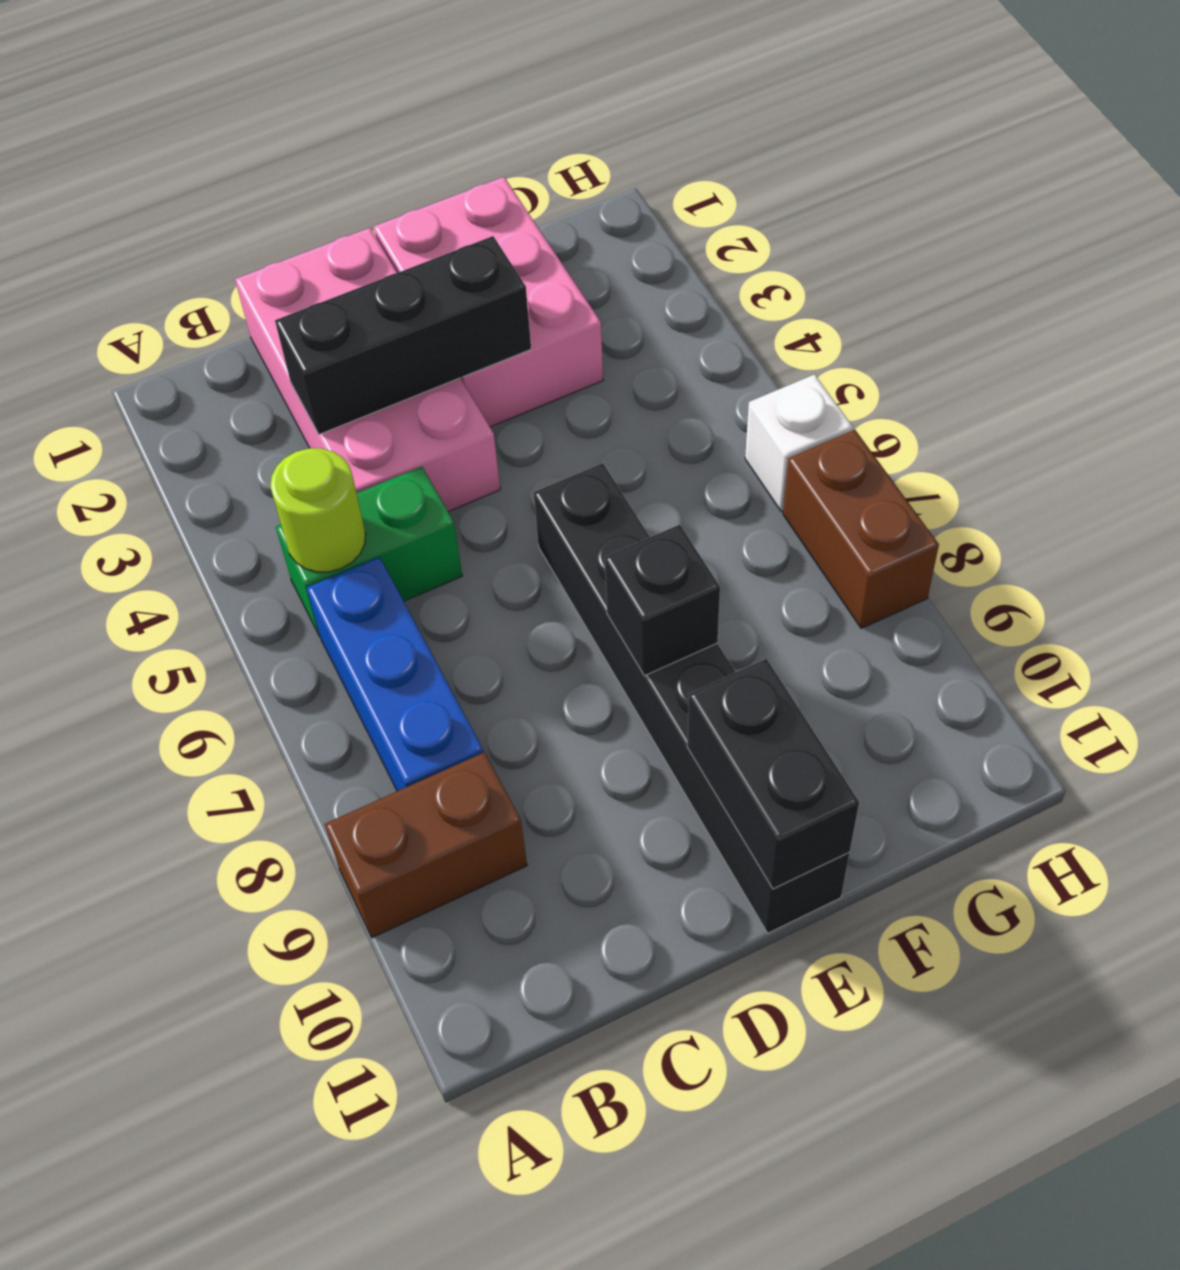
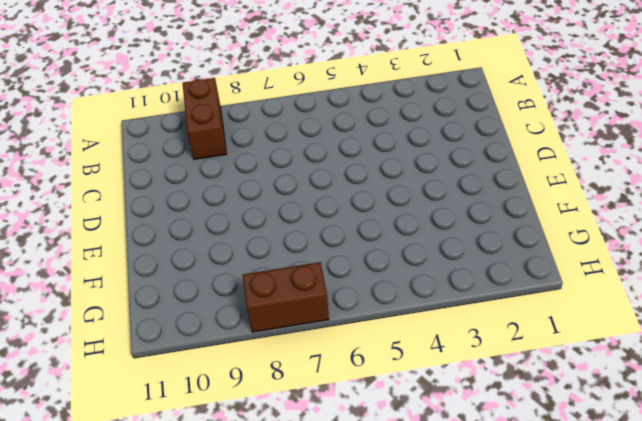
none -> green brick B5:C5 level 1
none -> blue brick B6:B8 level 1
none -> pink brick C1:D4 level 1

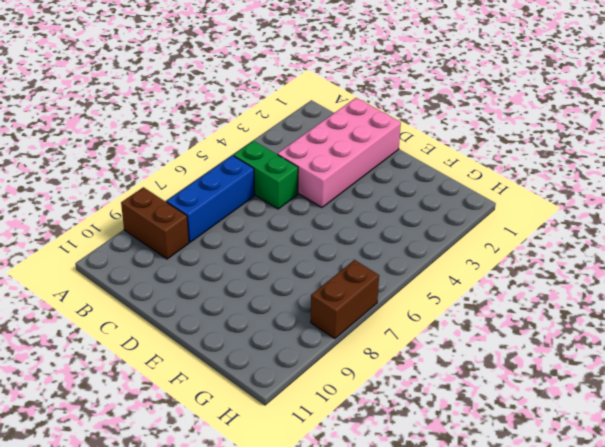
none -> pink brick E1:F3 level 1
none -> black brick E6:E11 level 1
none -> white brick H6 level 1

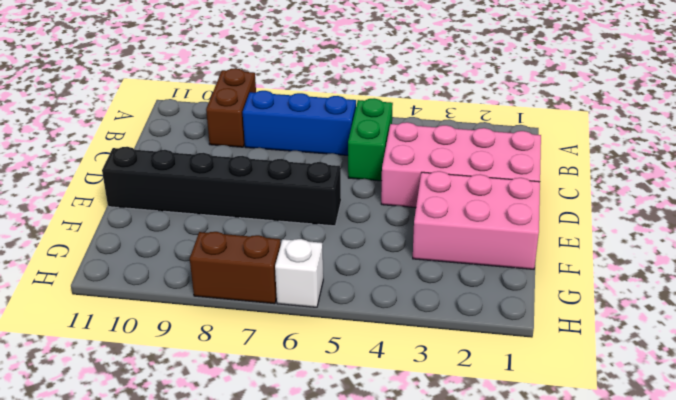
none -> lime round brick B5 level 2
none -> black brick C3:E3 level 2
none -> black brick E8 level 2

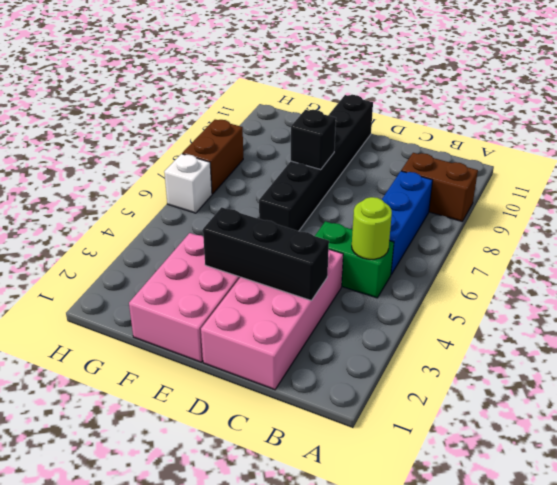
none -> black brick E10:E11 level 2

